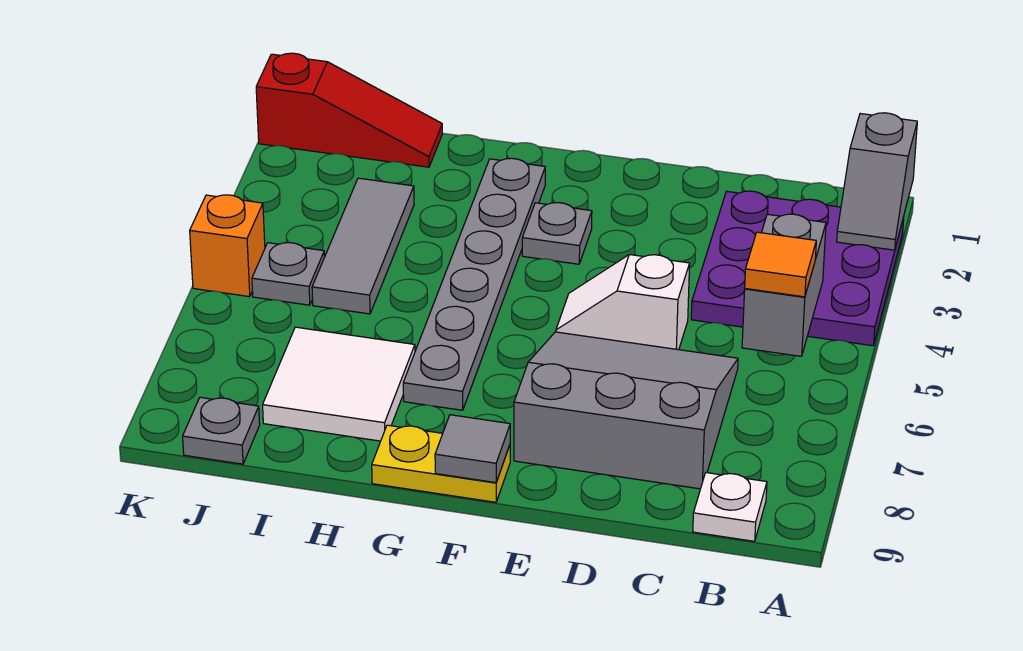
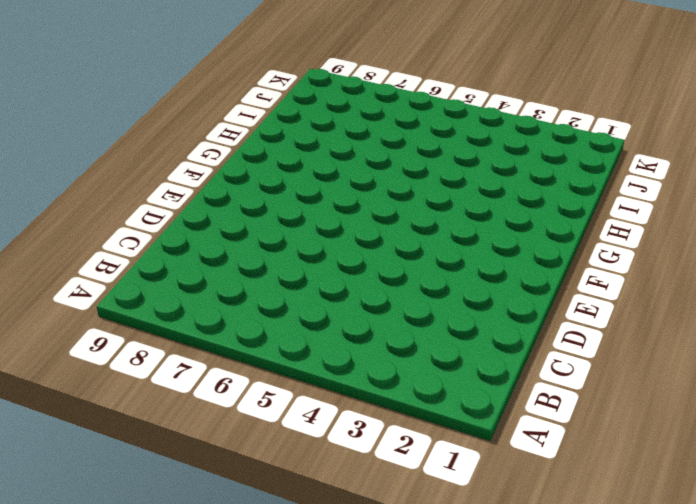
none -> purple plate A2:C4 level 1
none -> white plate B9 level 1
none -> grey slope C6:E8 level 1 top 8

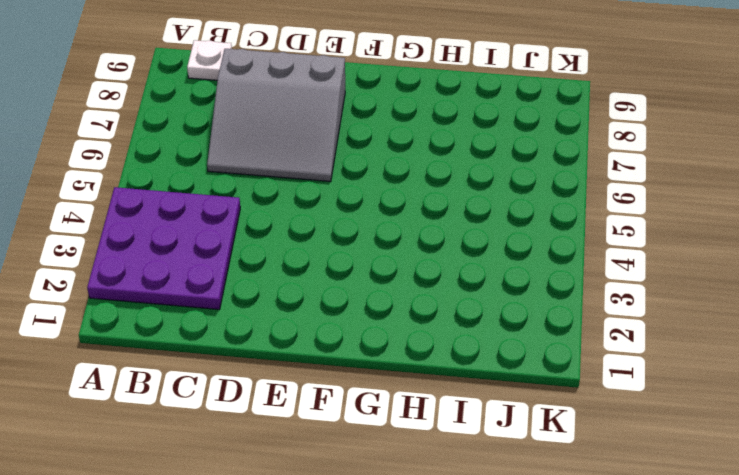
none -> white slope D5:E5 level 1 top D
none -> grey plate F3 level 1
none -> yellow plate F9:G9 level 1

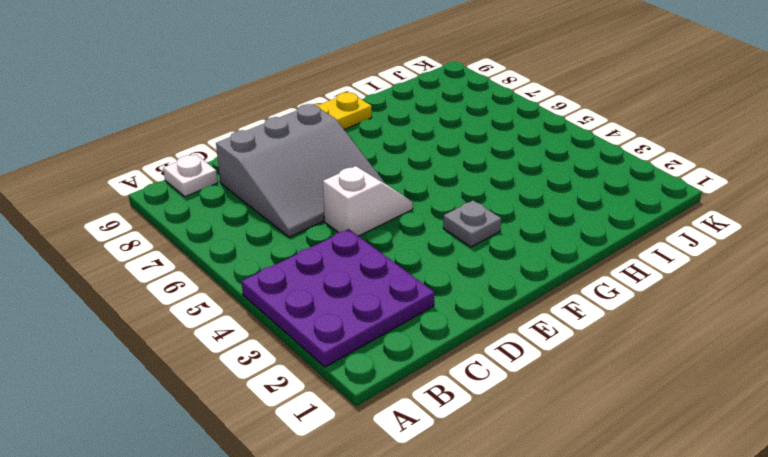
none -> grey plate G2:G7 level 1
none -> white tile H7:I8 level 1
none -> red slope I1:K1 level 1 top K

